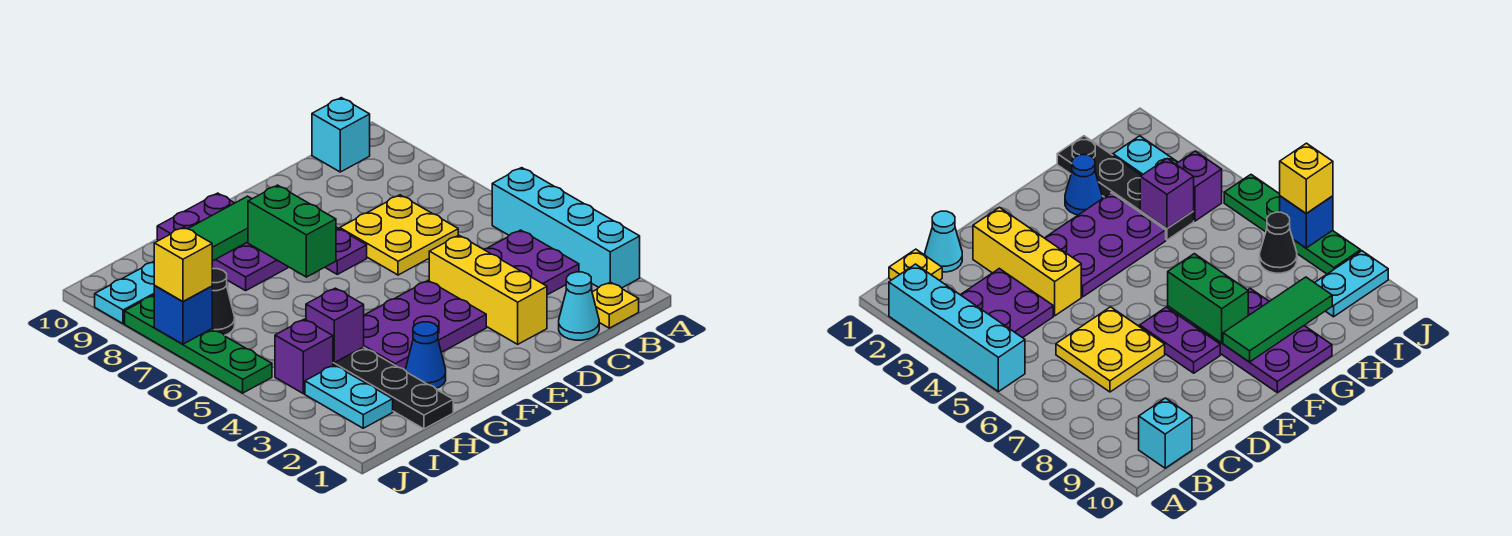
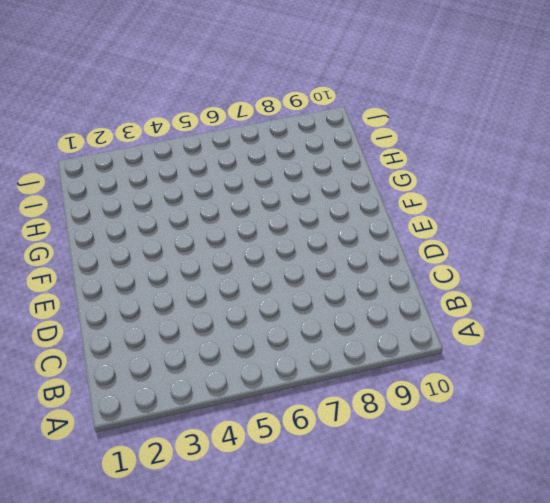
none -> cyan brick A2:A5 level 1
none -> yellow plate B1 level 1
none -> purple plate B3:C4 level 1

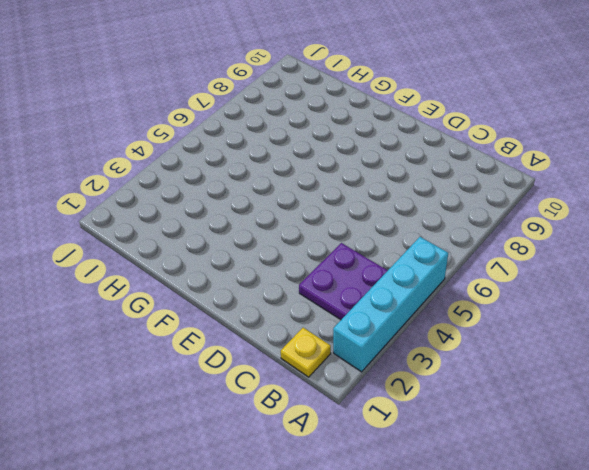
none -> cyan brick B10 level 1
none -> cyan cone C1 level 1
none -> yellow plate C6:D7 level 1

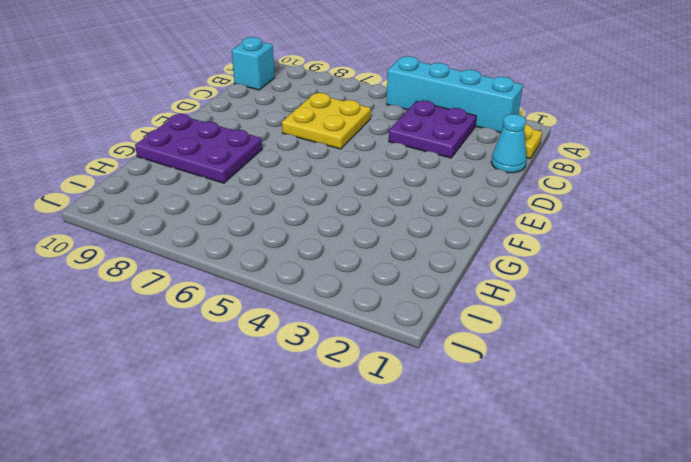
none -> yellow brick D2:D4 level 1
none -> purple plate E3:G4 level 1
none -> purple plate E7:E8 level 1

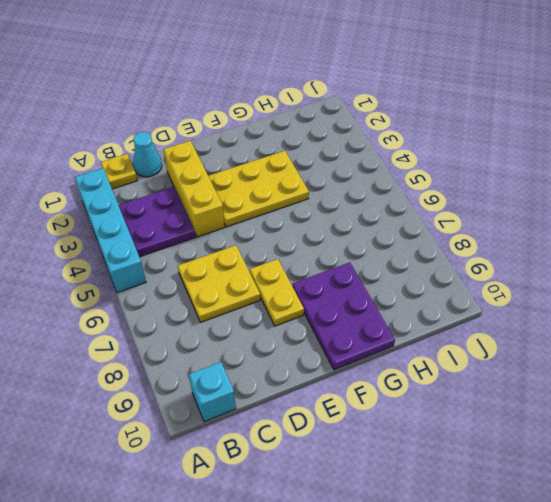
yellow plate E3:G4 level 1 -> purple plate E3:G4 level 1
yellow plate E7:E8 level 1 -> purple plate E7:E8 level 1
none -> blue cone G2 level 1
none -> black plate H1:H4 level 1
none -> cyan plate I2:I3 level 1

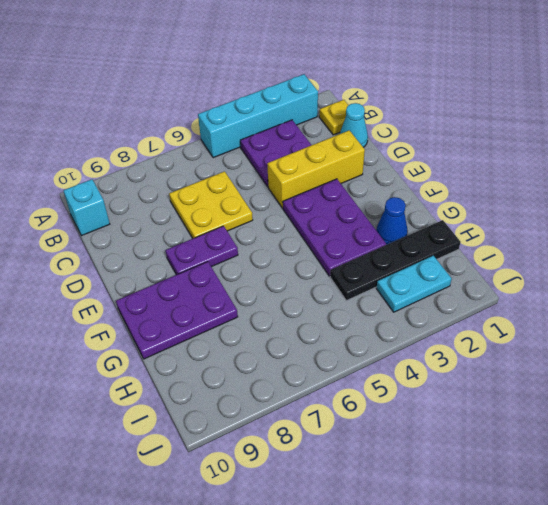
none -> purple brick I4 level 1
none -> black cone I7 level 1
none -> cyan plate I9:J9 level 1

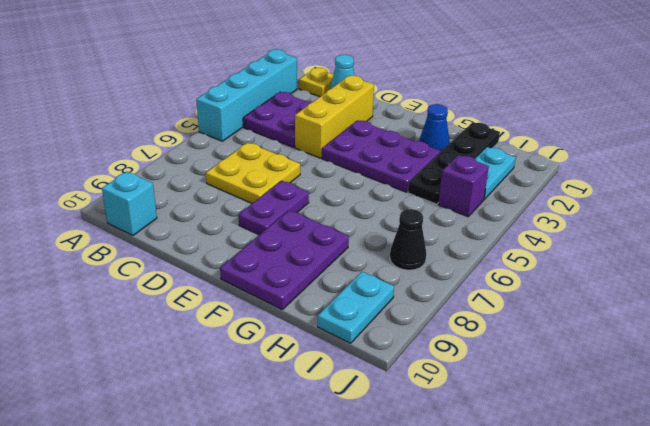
cyan plate I9:I10 level 1 -> cyan plate I9:J9 level 1
none -> green plate J5:J8 level 1
none -> green brick F7:F8 level 2
none -> green tile F9:H9 level 2

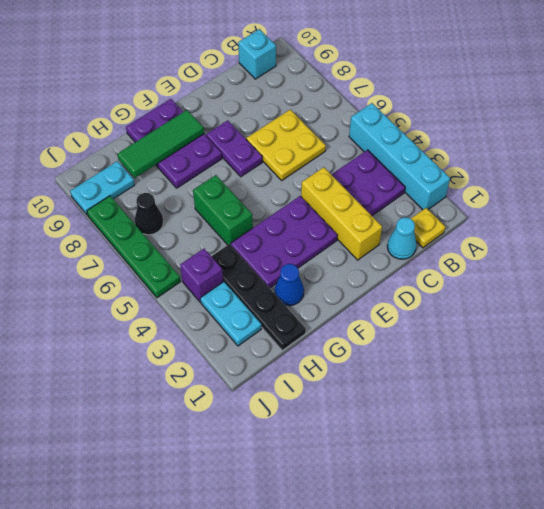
green brick G5:G6 level 1 -> green brick F7:F8 level 2
none -> purple brick H4 level 2
none -> blue brick J7 level 2
none -> yellow brick J7 level 3

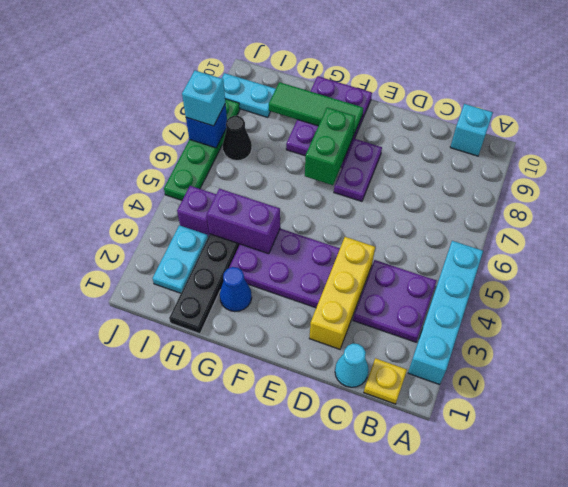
purple brick G4:H4 level 2 -> purple brick H4 level 2
cyan brick J7 level 3 -> yellow brick J7 level 3
none -> yellow plate C6:D7 level 1

